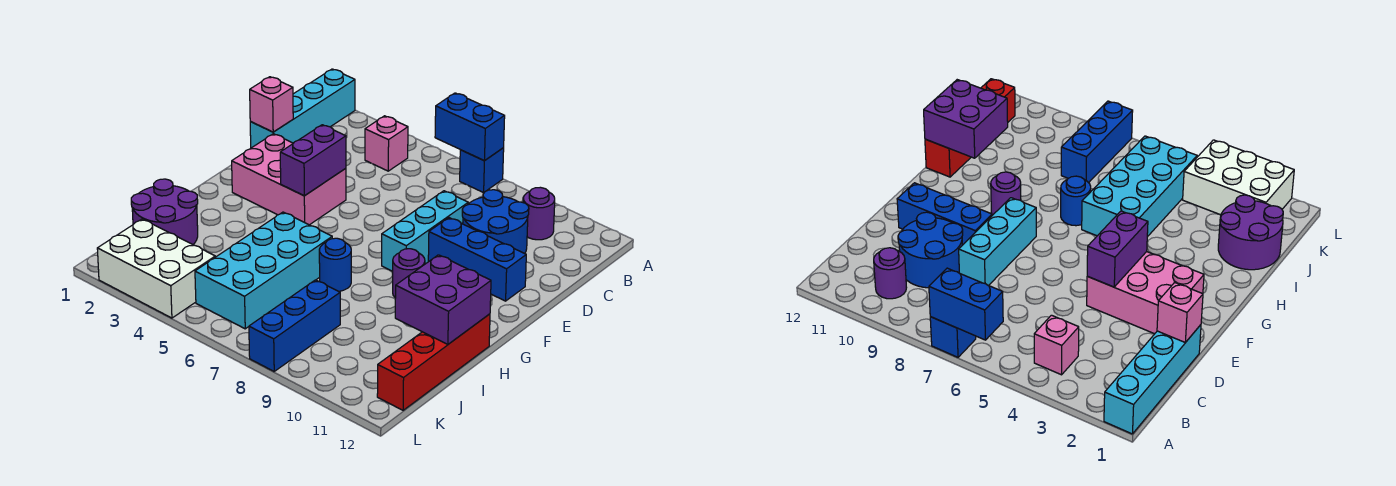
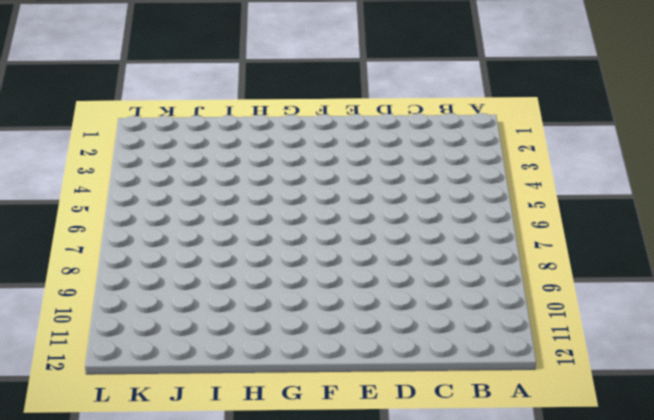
none -> cyan brick A1:D1 level 1
none -> blue brick A7 level 1
none -> pink brick B4 level 1

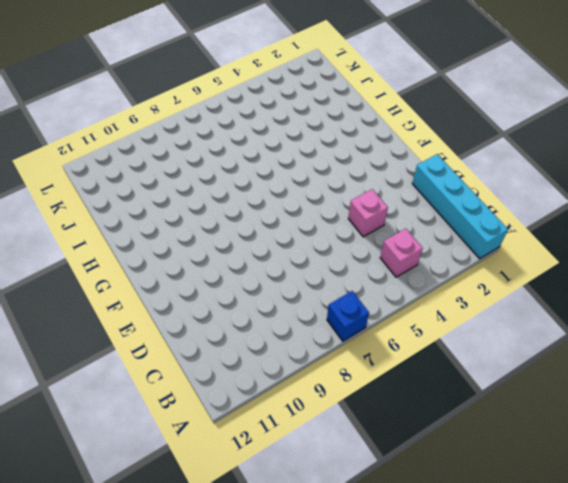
pink brick D4 level 1 -> pink brick D1 level 2
none -> purple round brick B10 level 1
none -> blue round brick C9:D10 level 1
none -> cyan brick D8:F8 level 1

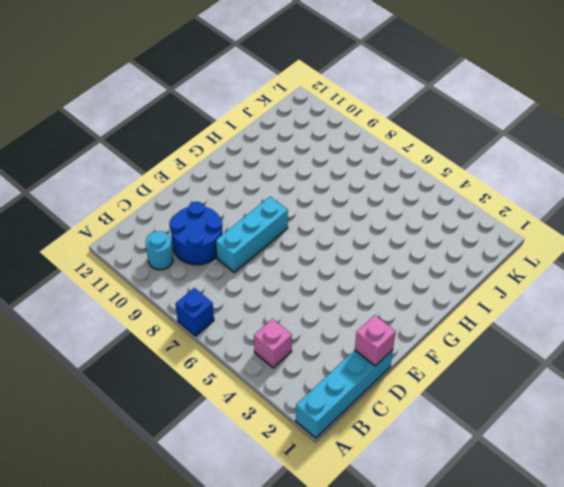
cyan round brick B10 level 1 -> purple round brick B10 level 1
none -> pink brick E2:F4 level 1
none -> blue brick E9:E11 level 1
none -> purple round brick G9 level 1

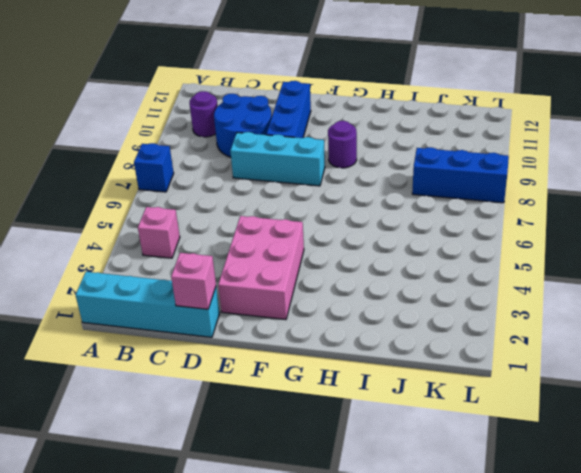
none -> cyan brick H5:K6 level 1
none -> blue round brick H7 level 1
none -> red brick H12:K12 level 1

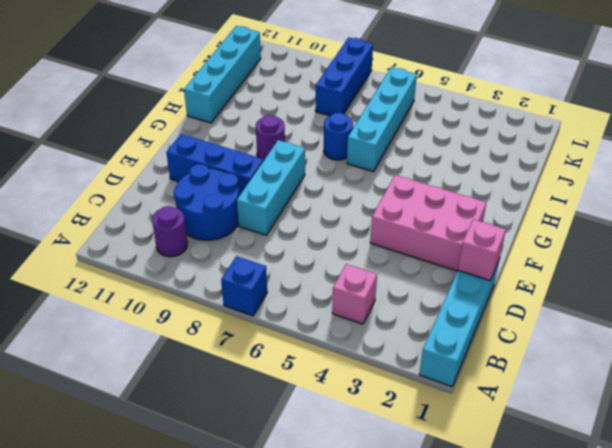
cyan brick H6:K6 level 1 -> cyan brick H5:K6 level 1
cyan brick H12:K12 level 1 -> red brick H12:K12 level 1
none -> purple round brick I1:J2 level 1
none -> white brick K2:L4 level 1
none -> blue brick A6:A7 level 2

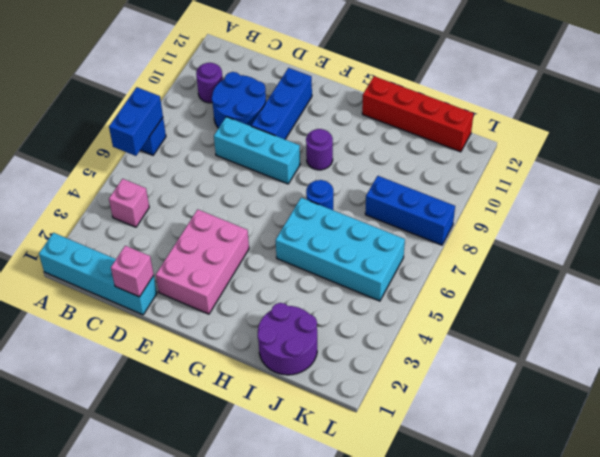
none -> white brick K2:L4 level 1
none -> purple brick E4:F4 level 2
none -> purple brick H11:I12 level 2

